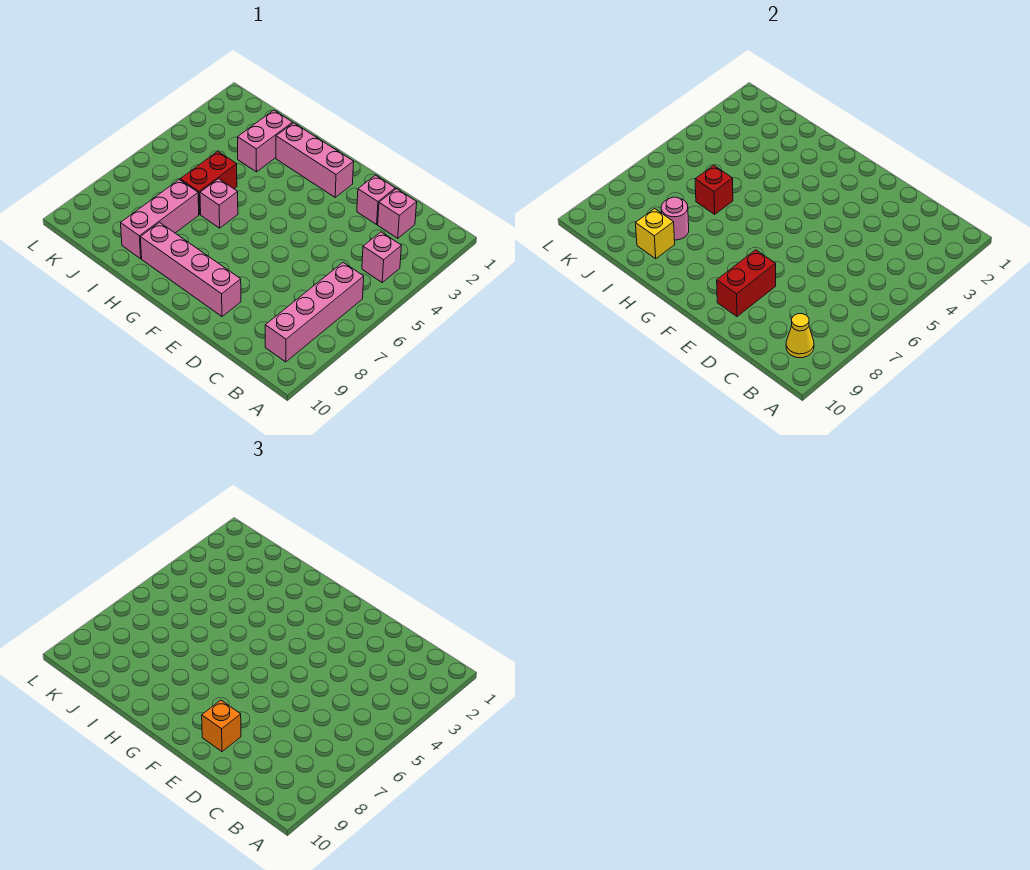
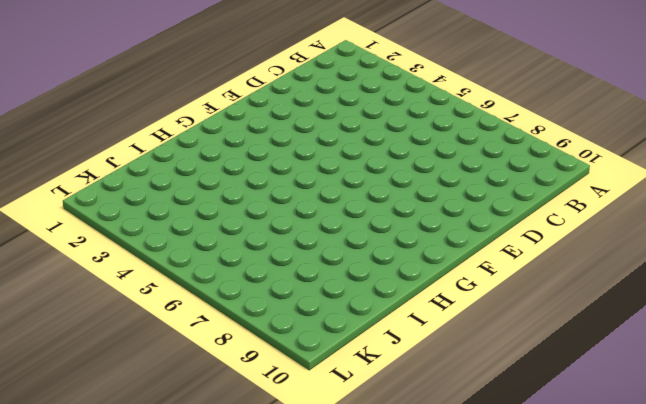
none -> pink brick B4 level 1
none -> pink brick B6:B9 level 1
none -> pink brick C2 level 1

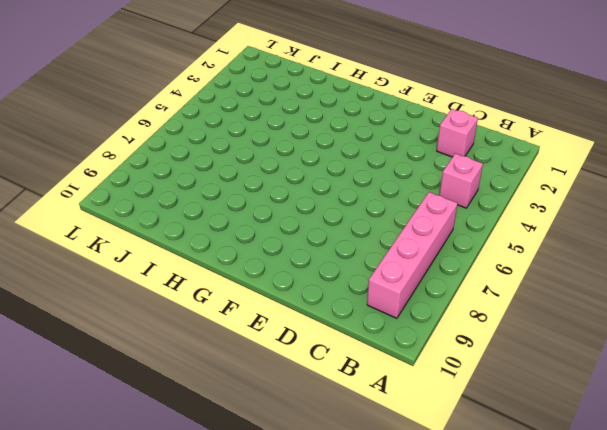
none -> pink brick D2 level 1
none -> pink brick E9:H9 level 1
none -> pink brick F2:H2 level 1

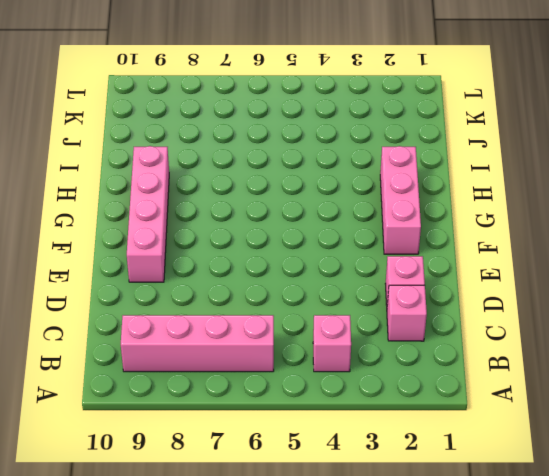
none -> pink brick H6 level 1
none -> pink brick I2:I3 level 1
none -> red brick I5:I6 level 1

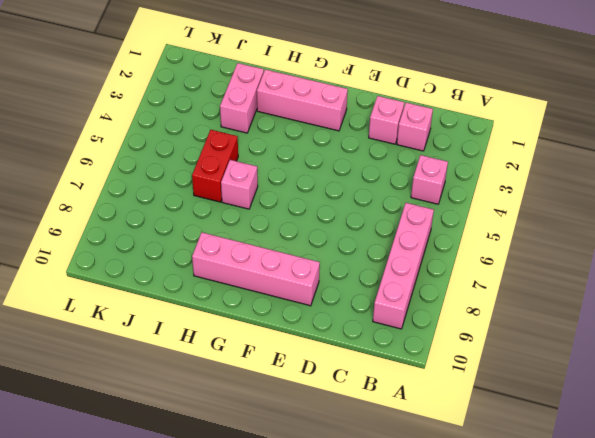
none -> pink brick I7:I9 level 1
none -> yellow cone B9 level 2
none -> red brick E8:E9 level 2

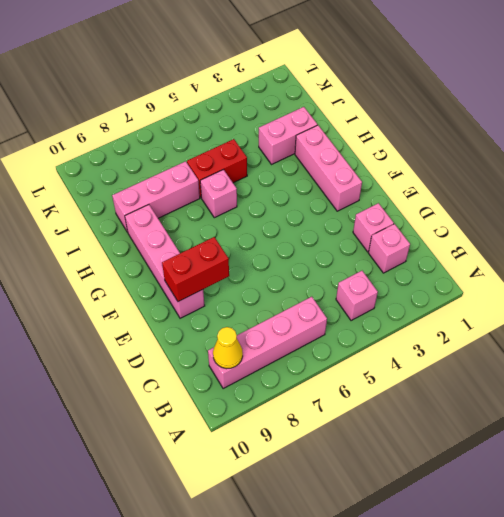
none -> red brick I6 level 2
none -> pink round brick I8 level 2
none -> yellow brick I9 level 2

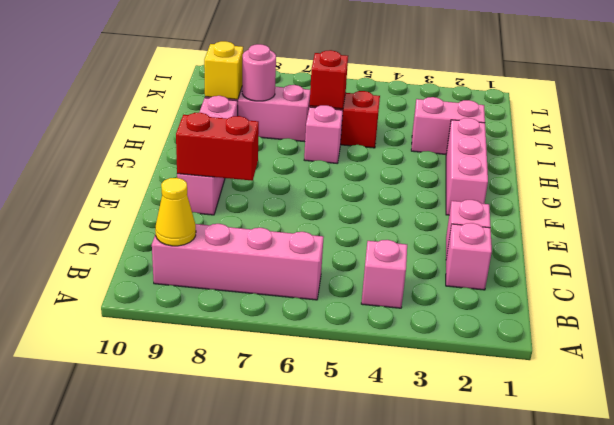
none -> orange brick E9 level 3

